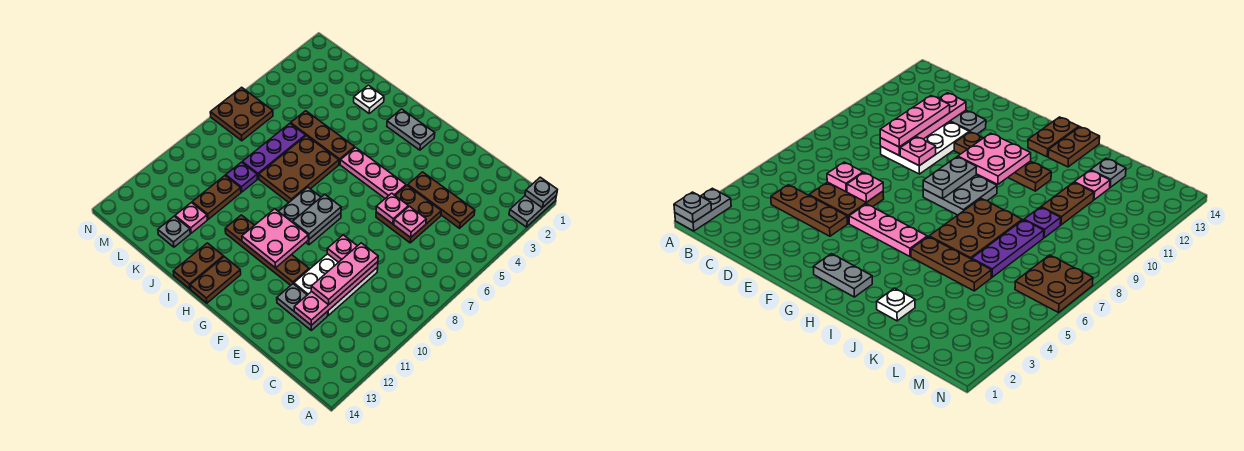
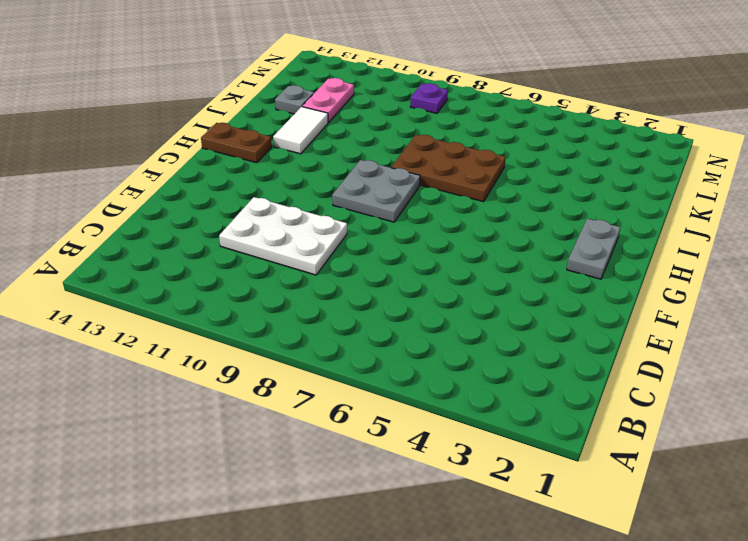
white tile I12:J12 level 1 -> none
pink plate K12:L12 level 1 -> pink plate K12 level 1
purple plate M9 level 1 -> purple plate K9 level 1
none -> grey plate A1:A2 level 1
none -> brown plate C4:E4 level 1
none -> brown plate D5:E6 level 1

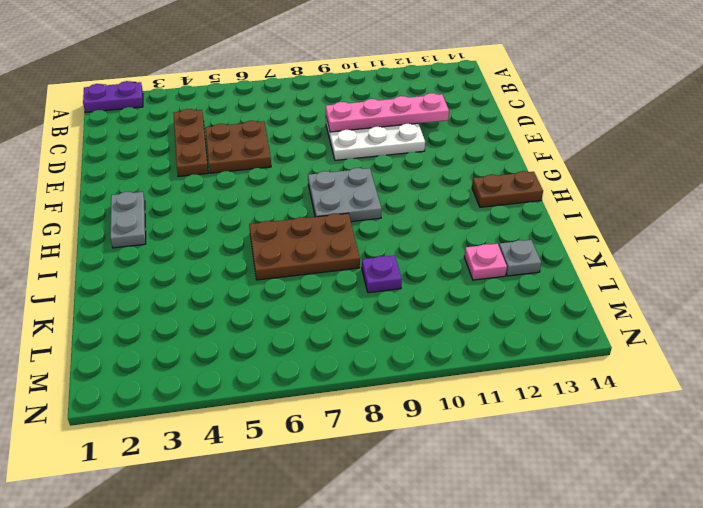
purple plate A1:A2 level 1 -> grey plate A1:A2 level 1
none -> grey plate D12:E12 level 1
none -> pink plate F5:H5 level 1
none -> brown plate F11:I11 level 1

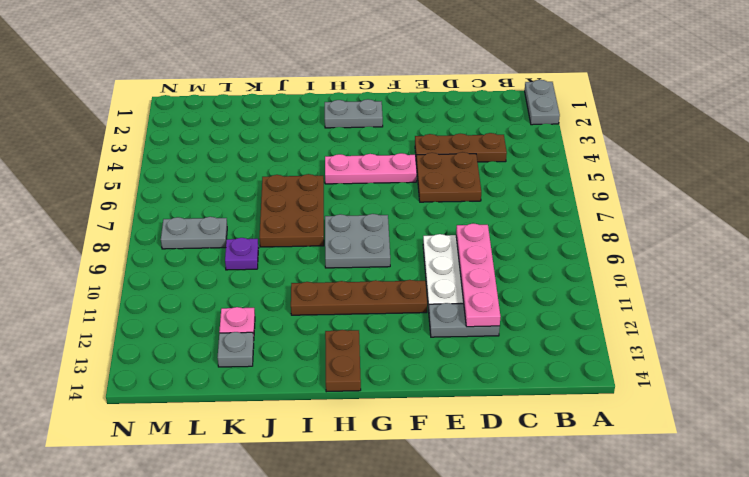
grey plate L8:M8 level 1 -> grey plate G8:G9 level 2
none -> brown plate I5:K5 level 1
none -> brown plate I13:I14 level 1
none -> white plate J2 level 1

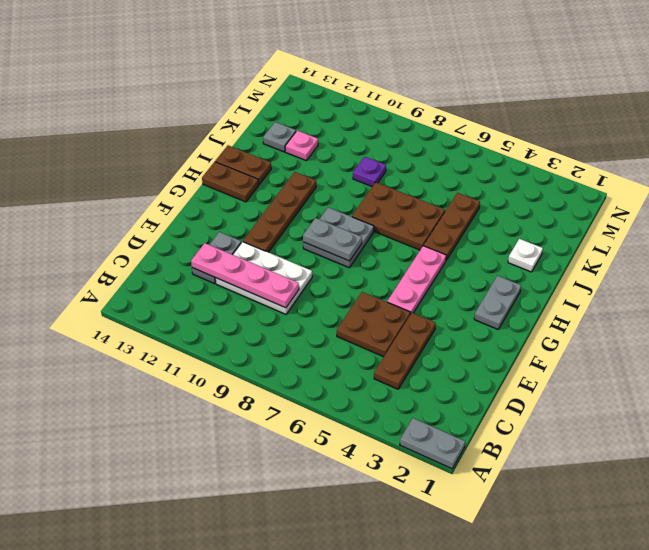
none -> purple plate K6:K8 level 1
none -> brown plate K10:K11 level 1
none -> brown plate M6:N7 level 1

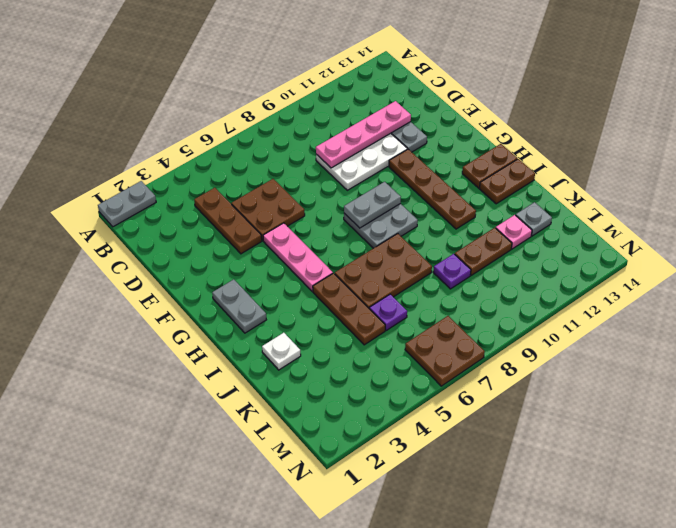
purple plate K6 level 1 -> purple plate K6:K8 level 1
none -> grey plate A1 level 2
none -> pink plate D6 level 2
none -> pink plate E6 level 2

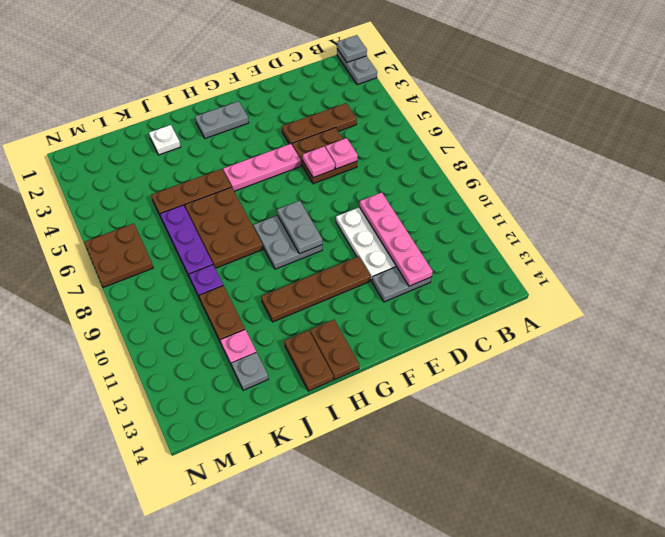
none -> pink plate E9 level 2
none -> pink plate G10:H11 level 2
none -> pink plate D9:D11 level 3

